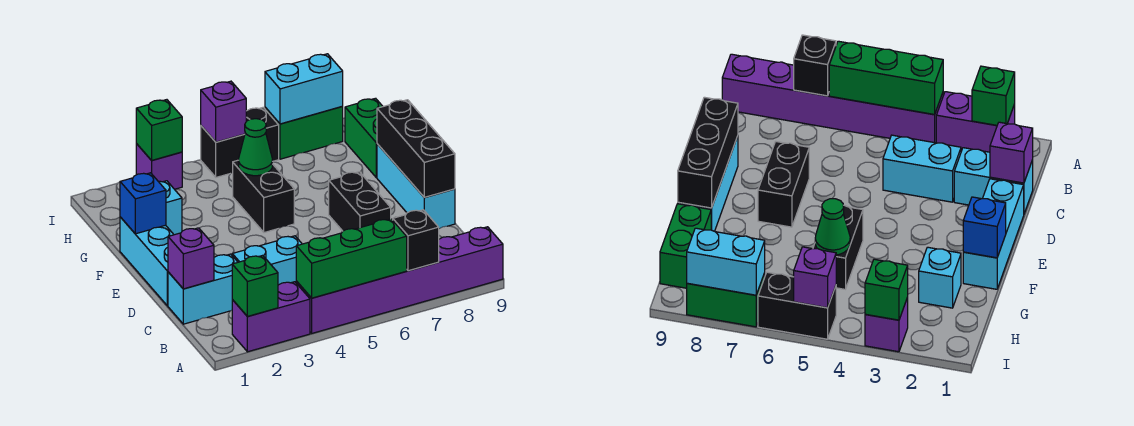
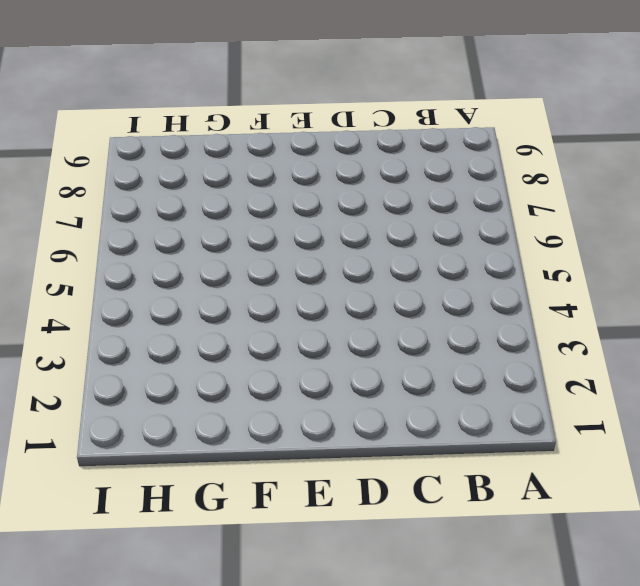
none -> purple brick A2:A3 level 1
none -> purple brick A4:A9 level 1
none -> cyan brick C1:C2 level 1

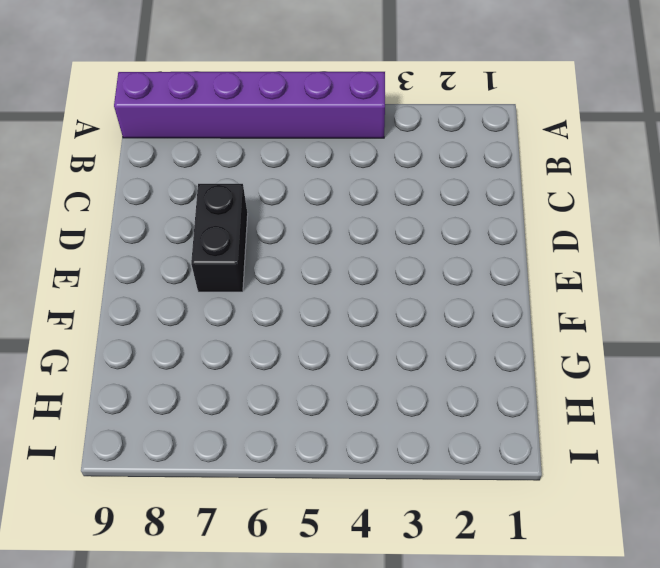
none -> purple brick A2:A3 level 1
none -> cyan brick C1:C2 level 1
none -> cyan brick C3:C4 level 1

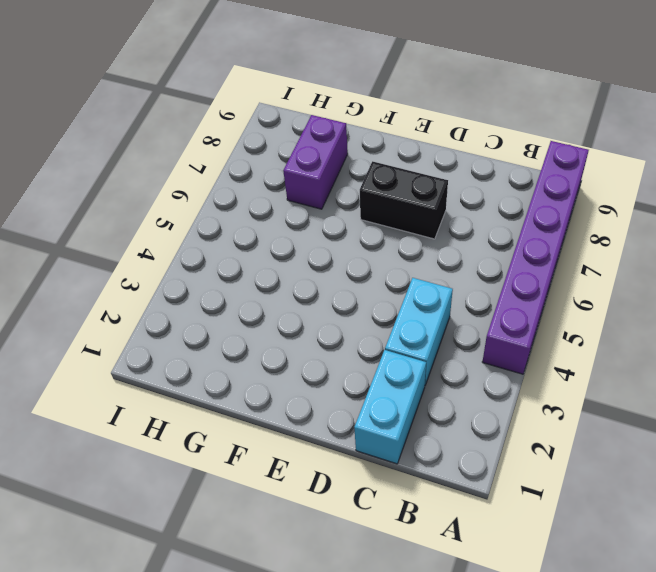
purple brick G7:G8 level 1 -> purple brick A2:A3 level 1
none -> cyan brick D1:F1 level 1
none -> cyan brick D9:F9 level 1
none -> black brick F5:G5 level 1

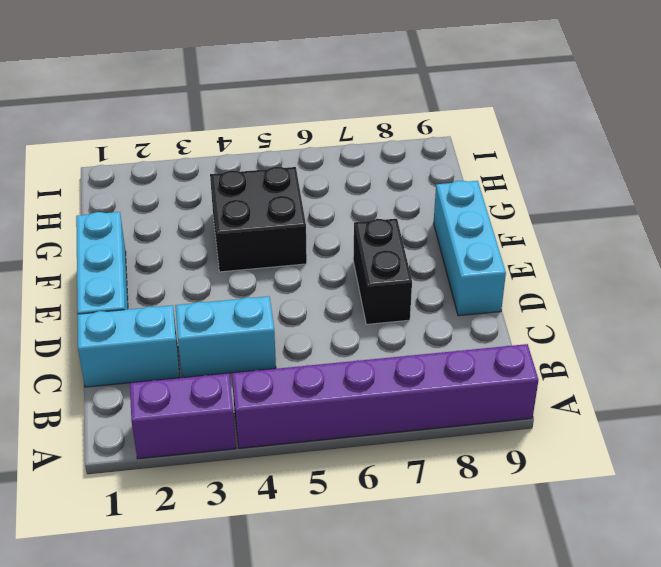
black brick F4:G5 level 1 -> black brick F5:G5 level 1
none -> cyan brick G2 level 1
none -> green brick G9:H9 level 1
none -> purple brick I3 level 1

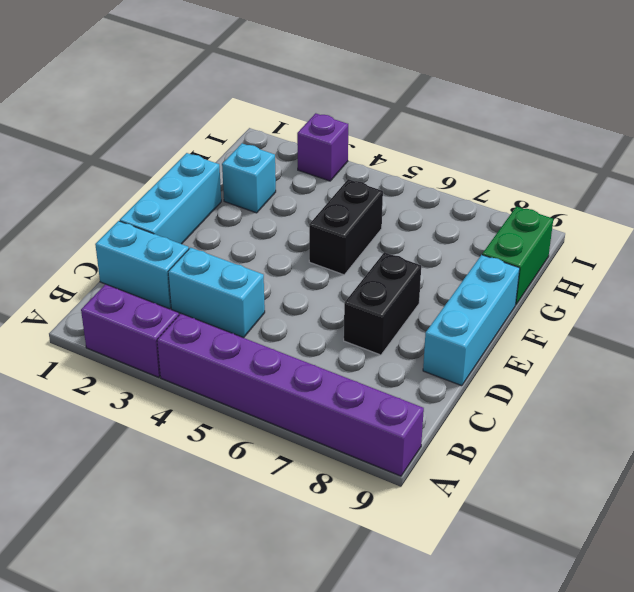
none -> black brick I5:I6 level 1
none -> green brick I7:I8 level 1
none -> green brick A2 level 2

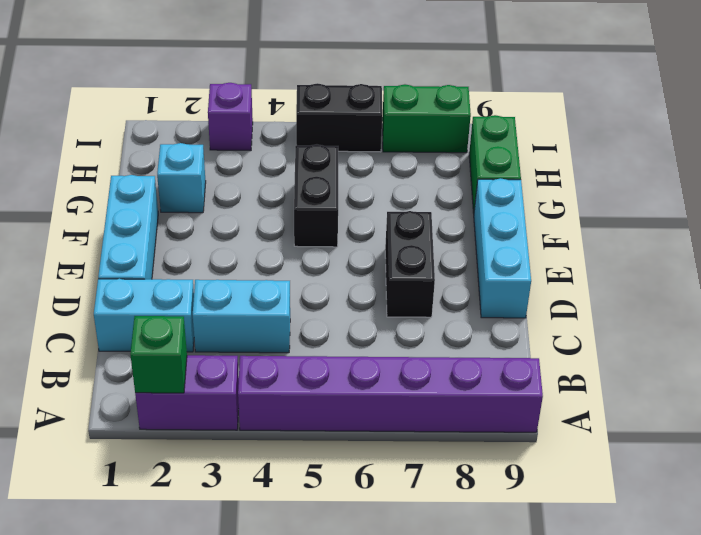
none -> green brick A4:A6 level 2
none -> black brick A7 level 2
none -> purple brick C1 level 2

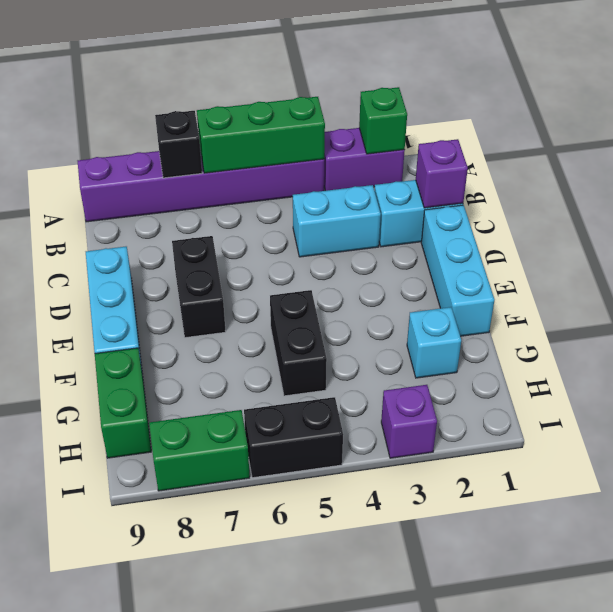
none -> black brick D9:F9 level 2
none -> blue brick F1 level 2
none -> green cone G5 level 2

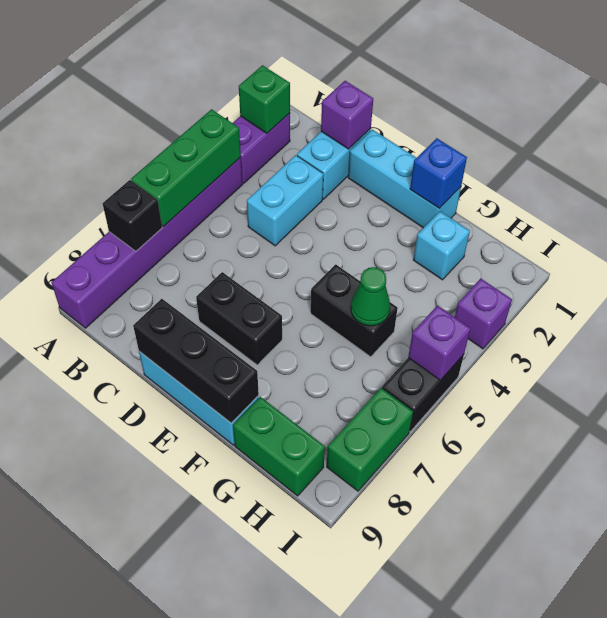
none -> green brick I3 level 2
none -> cyan brick I7:I8 level 2

